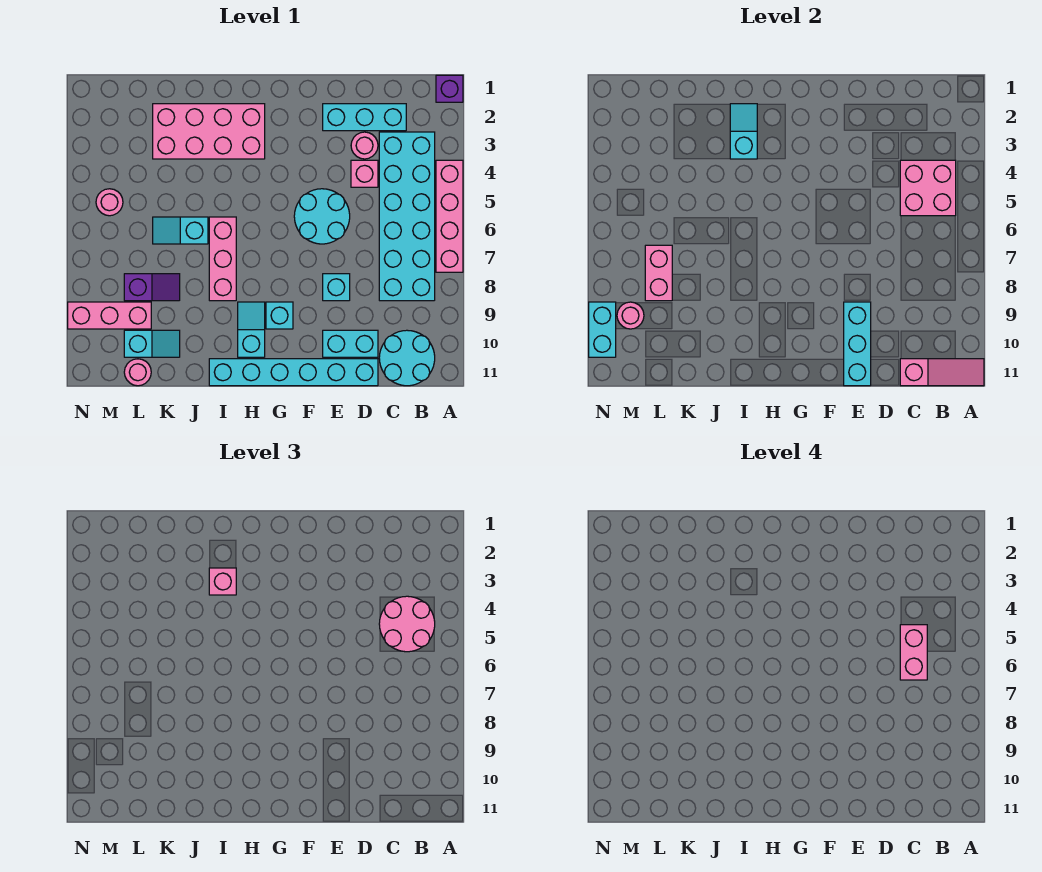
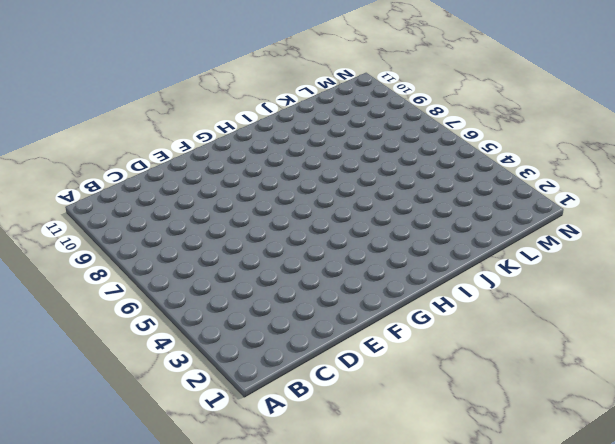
none -> purple brick A1 level 1
none -> pink brick A4:A7 level 1
none -> cyan brick B3:C8 level 1
none -> cyan round brick B10:C11 level 1

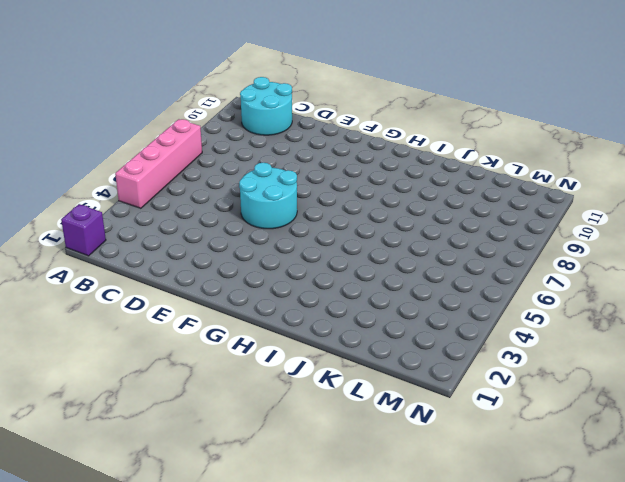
none -> cyan brick B3:C8 level 1
none -> cyan brick C2:E2 level 1
none -> pink round brick D3 level 1
none -> pink brick D4 level 1

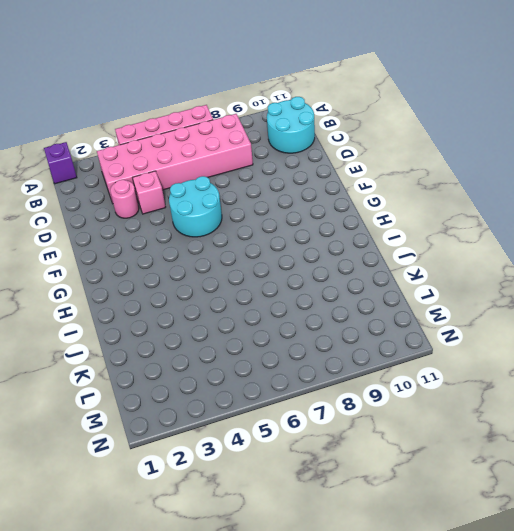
pink brick B3:C8 level 1 -> cyan brick B3:C8 level 1
none -> cyan brick C2:E2 level 1
none -> cyan brick D10:E10 level 1
none -> cyan brick D11:I11 level 1
none -> cyan brick E8 level 1

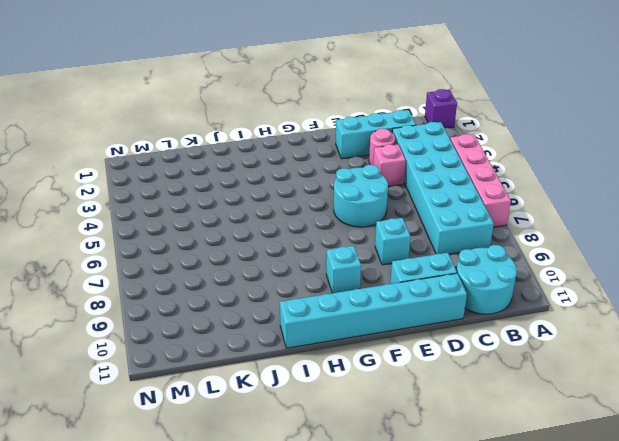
none -> pink brick H2:K3 level 1
none -> cyan slope H9:H10 level 1 top 10
none -> pink brick I6:I8 level 1
none -> cyan slope J6:K6 level 1 top J

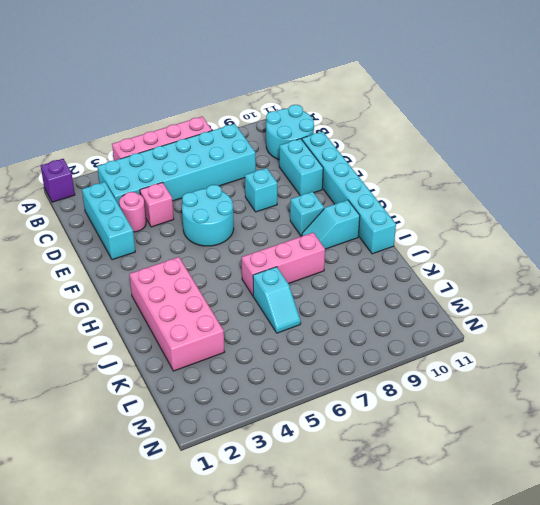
none -> purple slope K8:L8 level 1 top L
none -> cyan slope K10:L10 level 1 top L
none -> pink brick L9:N9 level 1
none -> pink round brick L11 level 1

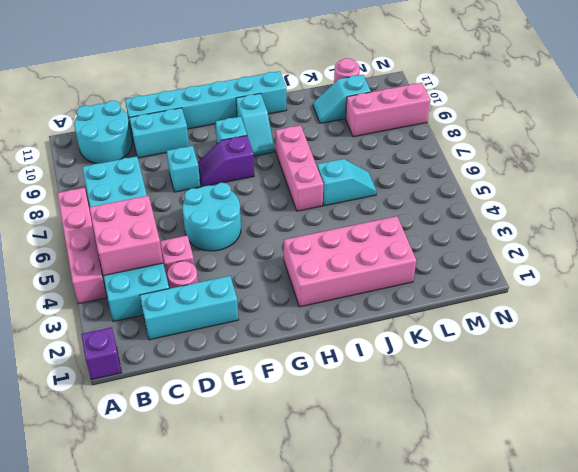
purple slope F8:G8 level 1 top G -> purple slope K8:L8 level 1 top L
none -> pink round brick M5 level 1
none -> pink slope A11:C11 level 2 top C
none -> cyan brick E9:E11 level 2
none -> cyan slope I2:I3 level 2 top 3

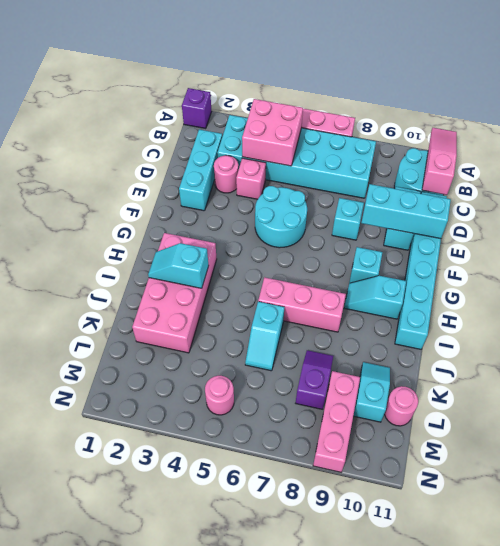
none -> pink brick L7:L8 level 2
none -> pink round brick M9 level 2
none -> cyan brick N9:N10 level 2
none -> pink round brick B4:C5 level 3

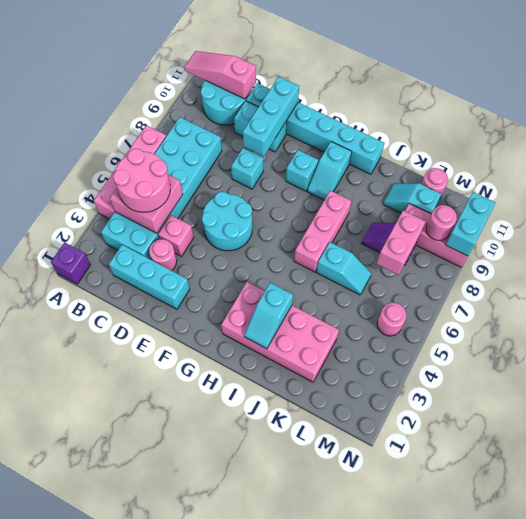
none -> pink brick I3 level 3
none -> pink brick C5:C6 level 4

